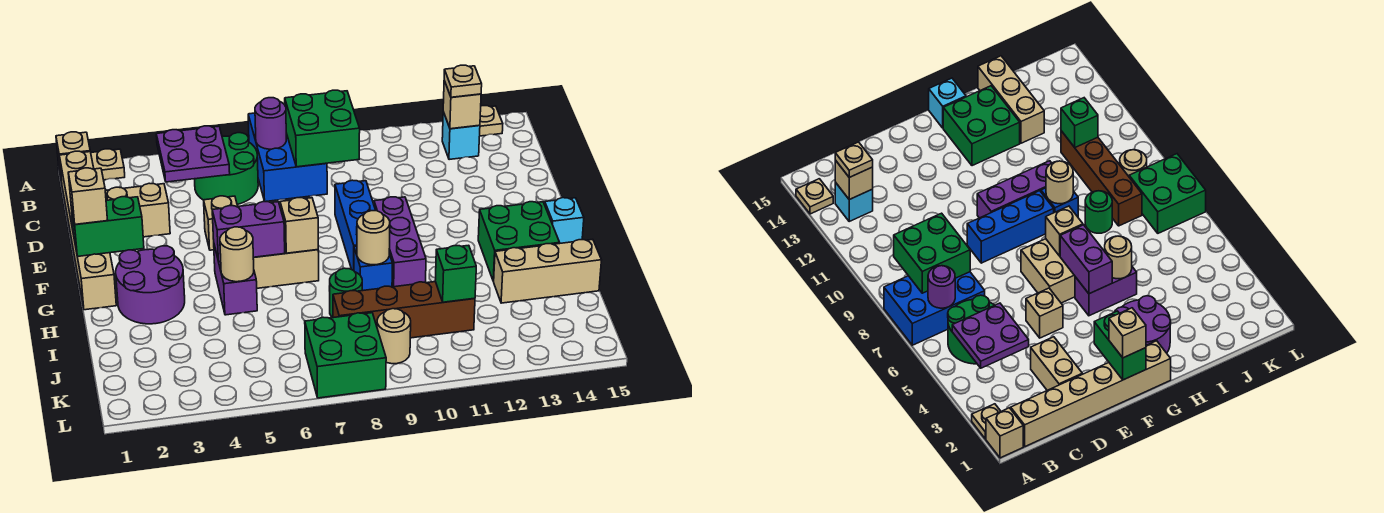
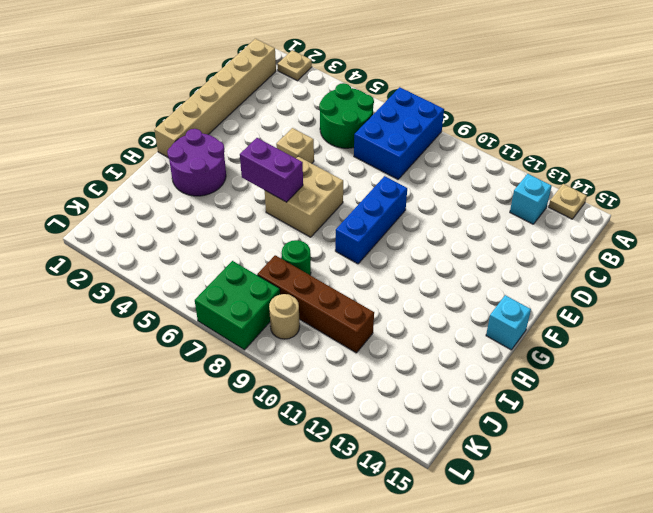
none -> tan brick A1 level 1
none -> tan brick D2:D3 level 1
none -> purple brick F10:H10 level 1
none -> purple brick G5:H5 level 1

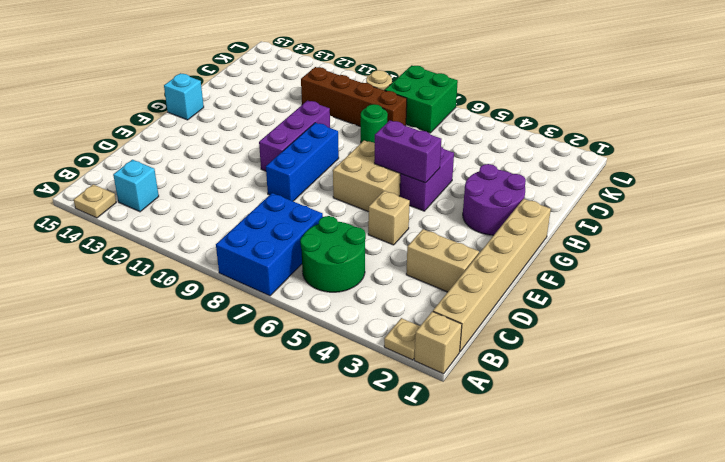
none -> green brick G13:H14 level 1
none -> blue brick H9 level 1
none -> tan brick I13:I15 level 1
none -> purple plate B4:C5 level 2

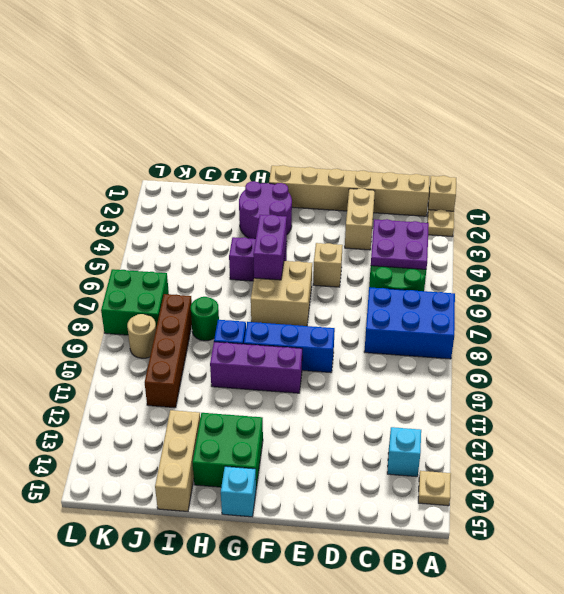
none -> purple round brick B7 level 2
none -> green brick B8:C9 level 2
none -> tan brick B13 level 2
none -> green brick F1:F2 level 2

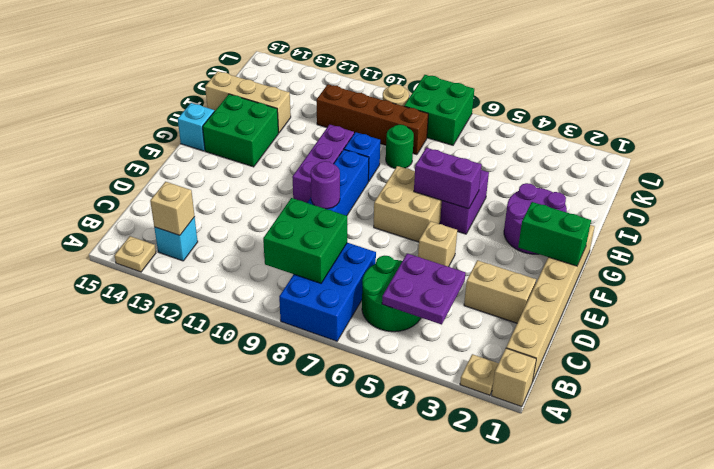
purple round brick E9 level 2 -> purple round brick B7 level 2
none -> tan brick G7 level 2
none -> tan round brick H5 level 2
none -> tan round brick H9 level 2
none -> green brick J11 level 2

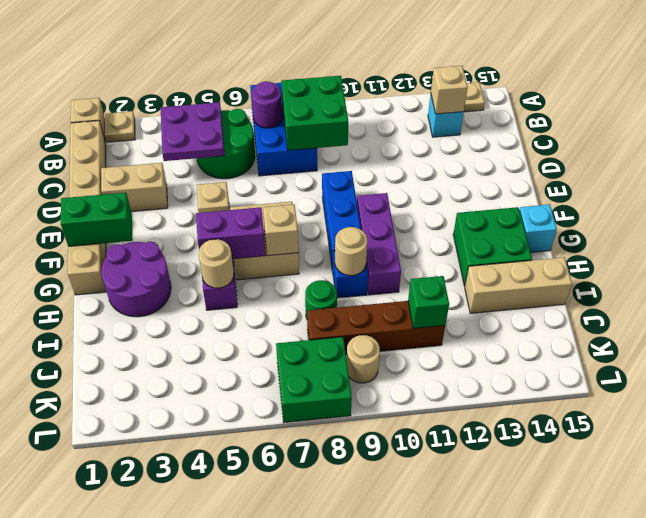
none -> tan plate B13 level 3
none -> tan brick F1 level 3

